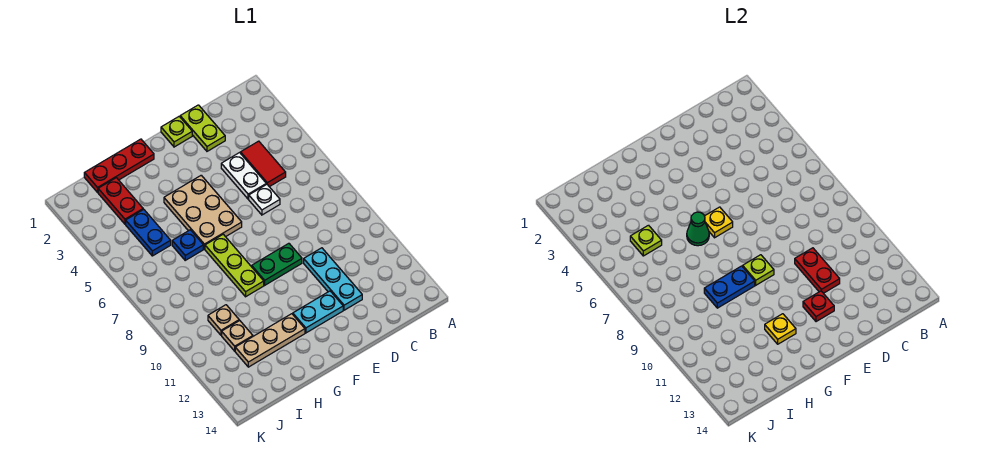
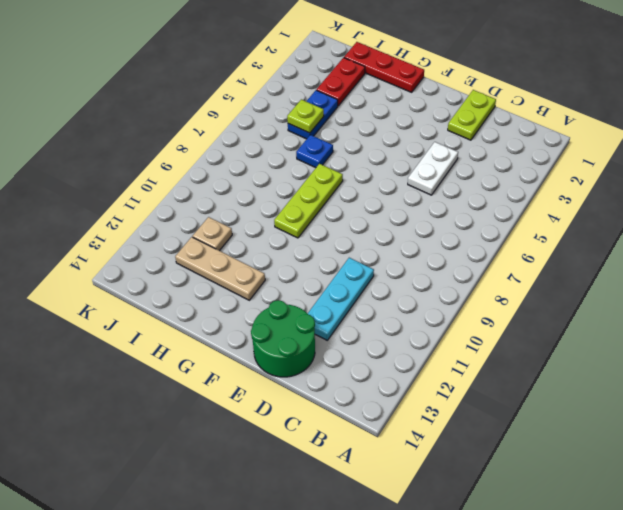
green round brick D13:E14 level 1 -> none
none -> red tile C4:C5 level 1
none -> white plate D6 level 1
none -> lime plate E1 level 1

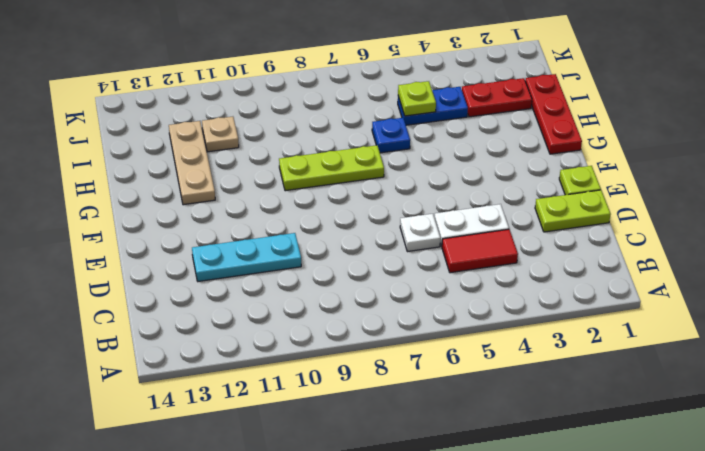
none -> green plate E9:F9 level 1
none -> cyan plate E12:F12 level 1
none -> tan plate F4:G6 level 1

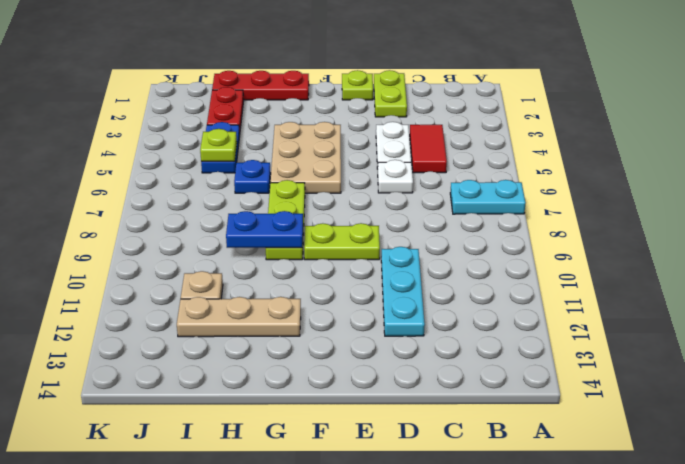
cyan plate A7:B7 level 1 -> cyan plate E12:F12 level 1
lime plate E9:F9 level 1 -> green plate E9:F9 level 1
none -> tan plate I10 level 1
none -> red plate D10:D11 level 2
none -> red plate E12 level 2

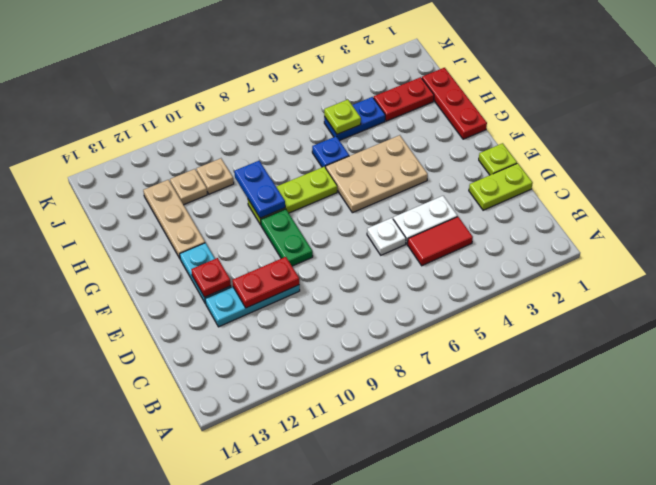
none -> yellow plate F6 level 2
none -> lime plate F9 level 2
none -> green cone G6 level 2

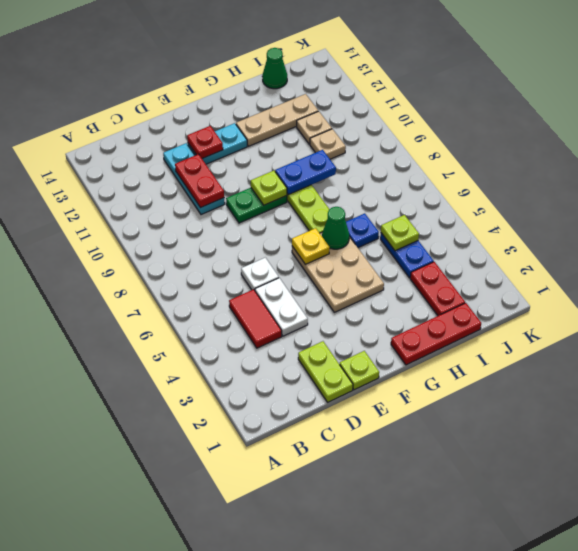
green cone I14 level 1 -> none
none -> yellow plate G12 level 2

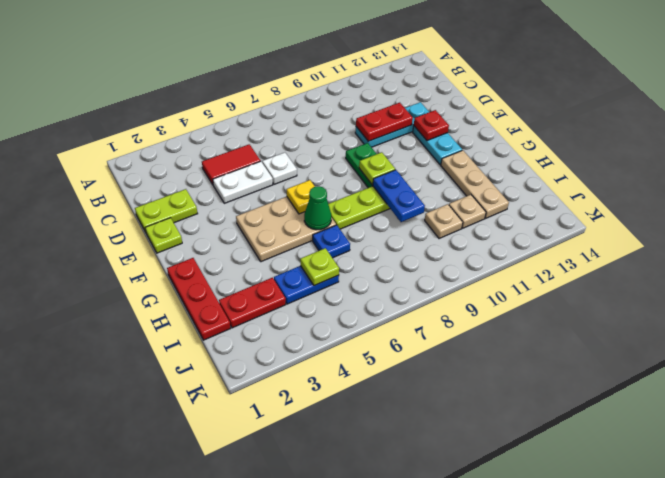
none -> yellow plate G12 level 2

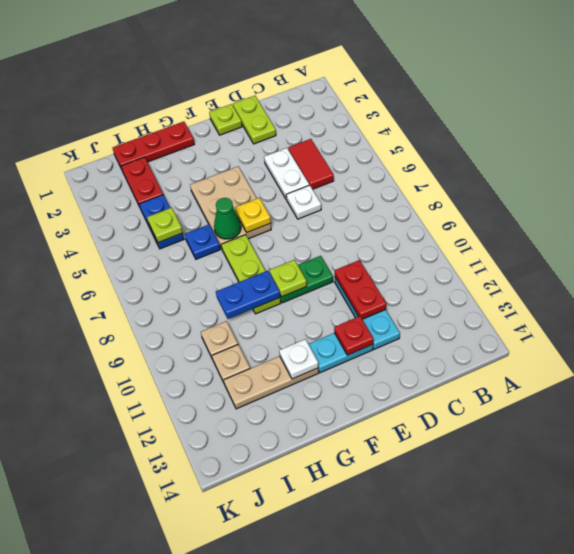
white plate G12 level 2 -> yellow plate G12 level 2

